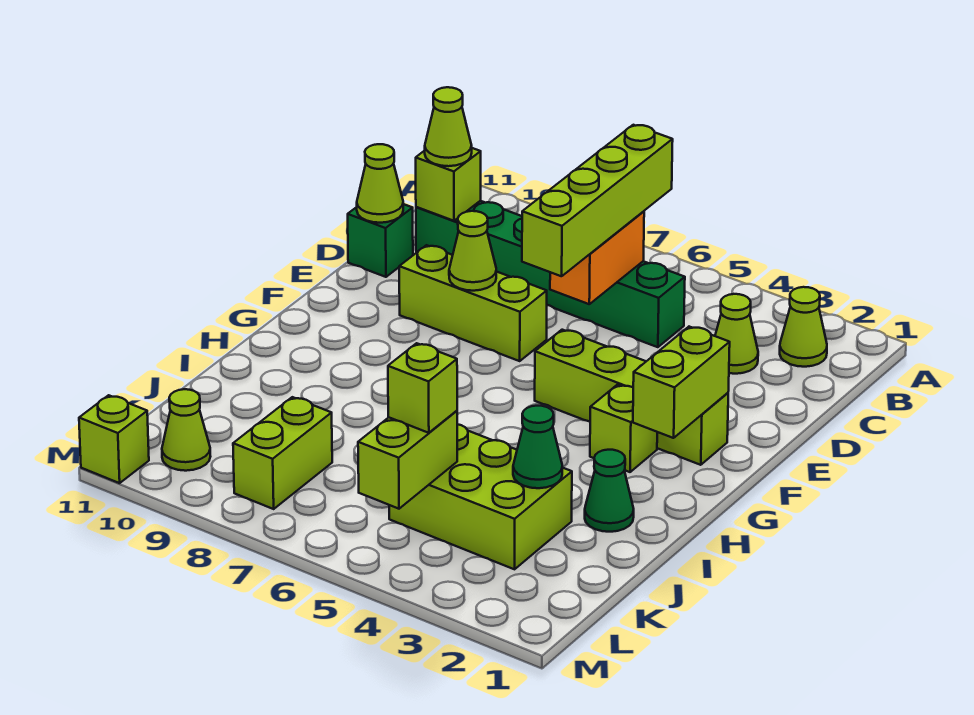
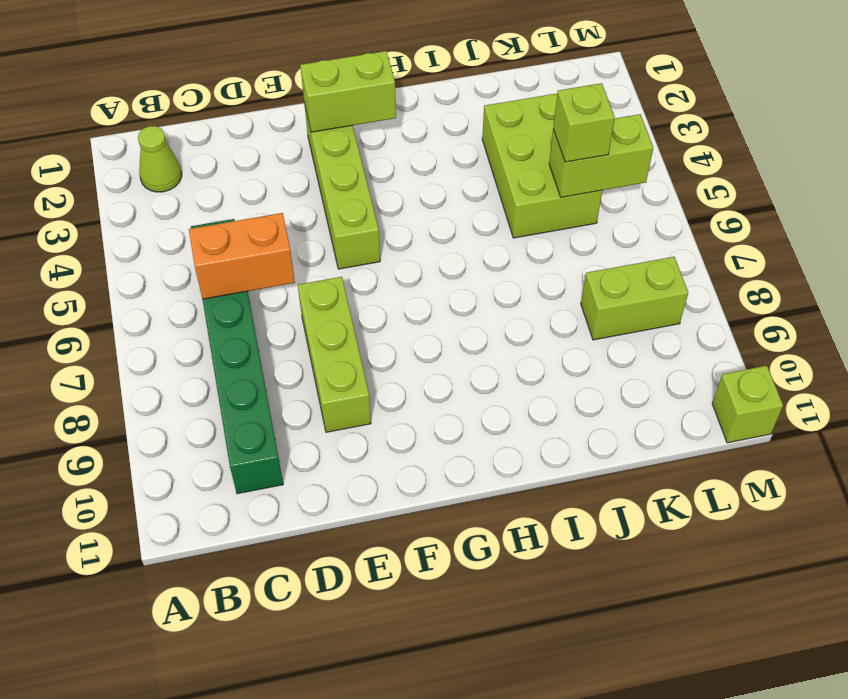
none -> lime cone C3 level 1
none -> green brick D11 level 1
none -> lime brick G3 level 1

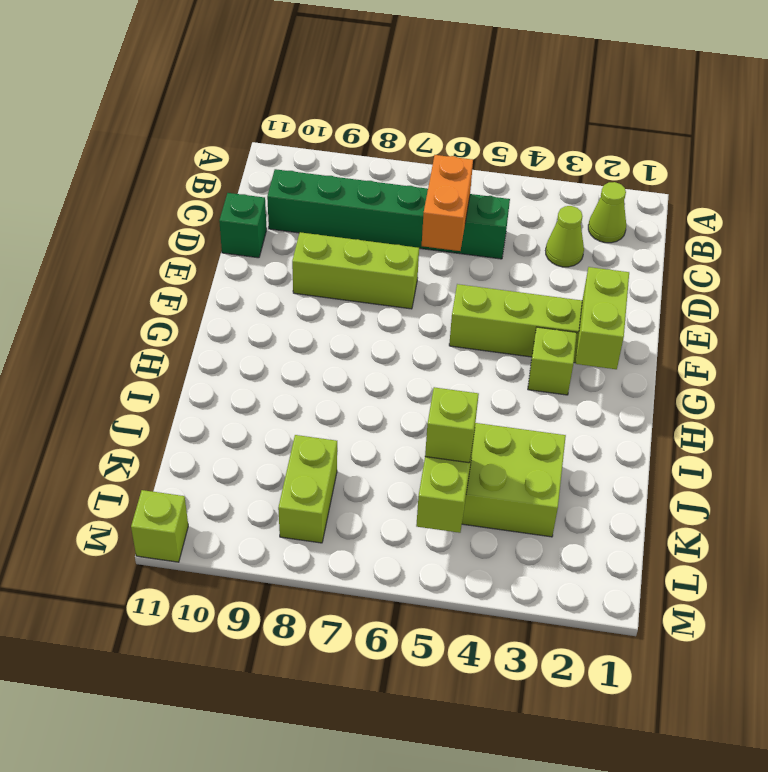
none -> green cone I2 level 1
none -> lime cone L10 level 1
none -> lime brick C10 level 2

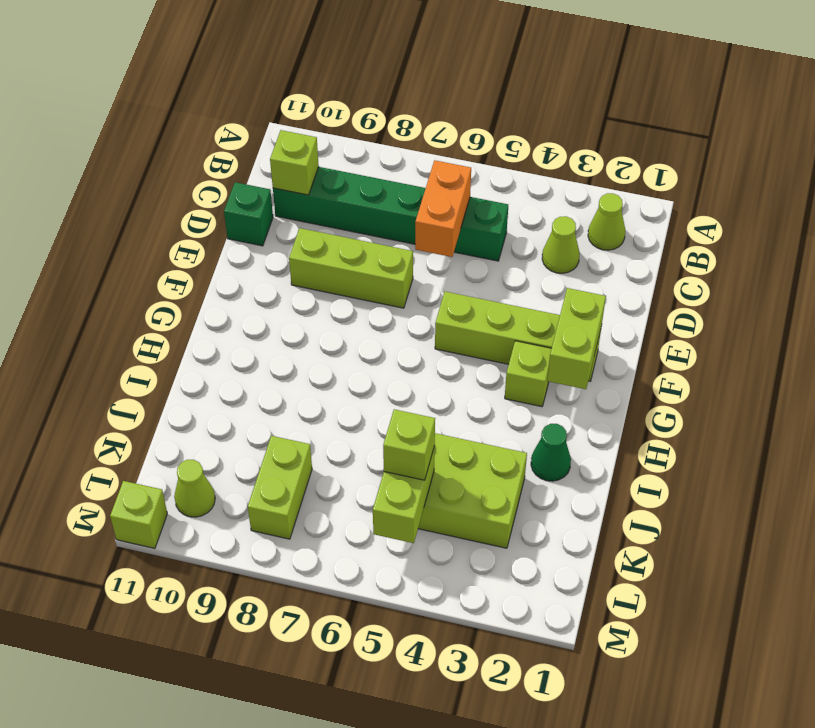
none -> lime cone D11 level 2
none -> lime cone E8 level 2
none -> green cone J3 level 2

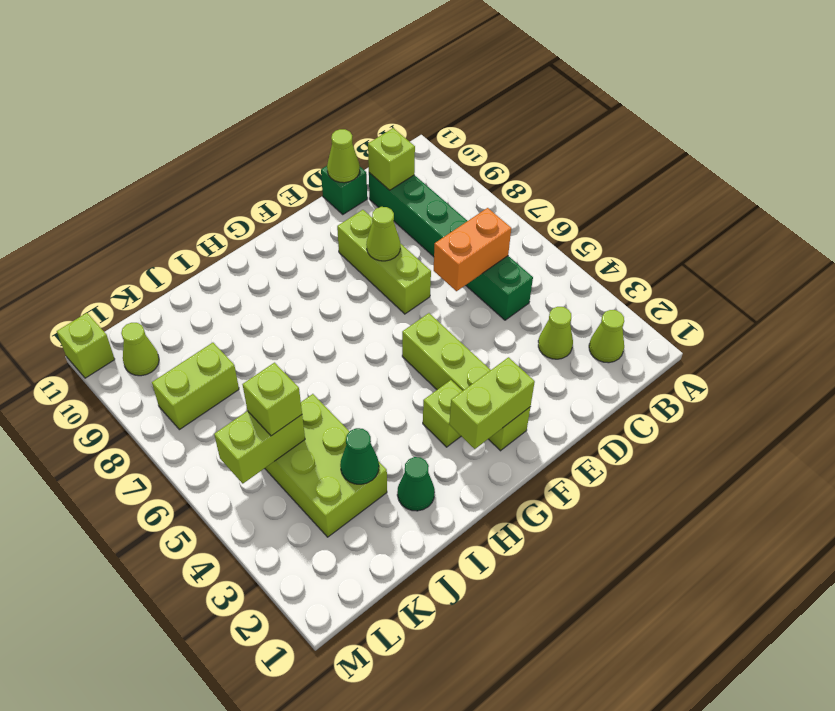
none -> lime brick B6:E6 level 3
none -> lime cone C10 level 3

